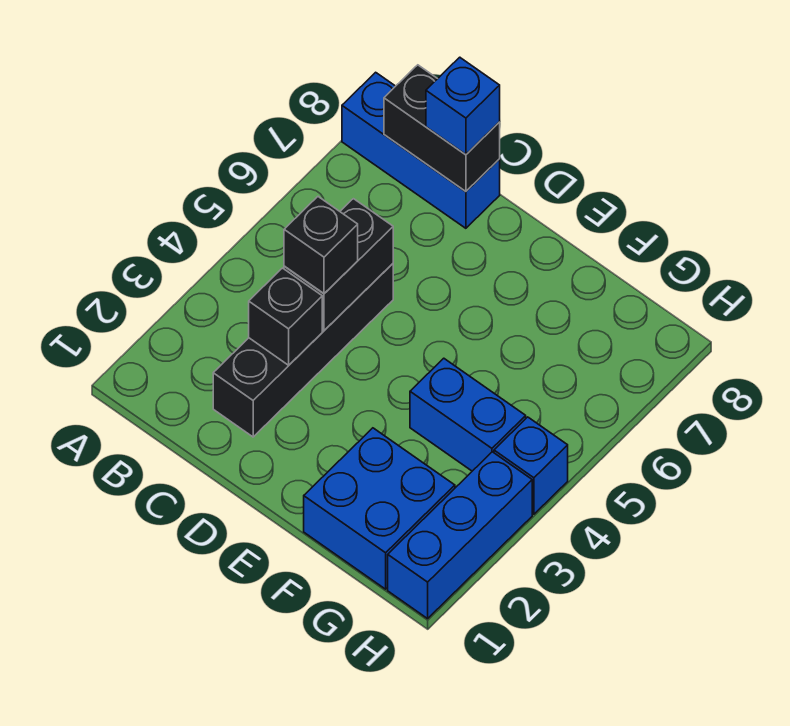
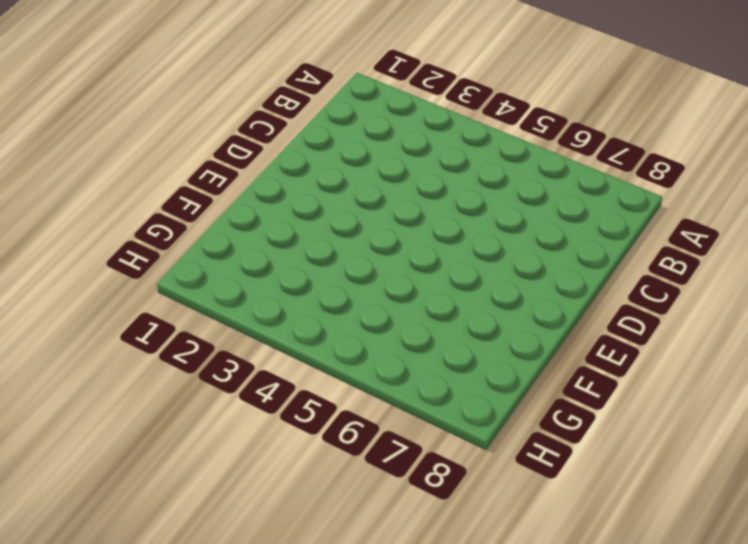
none -> blue brick A8:C8 level 1
none -> black brick C2:C5 level 1

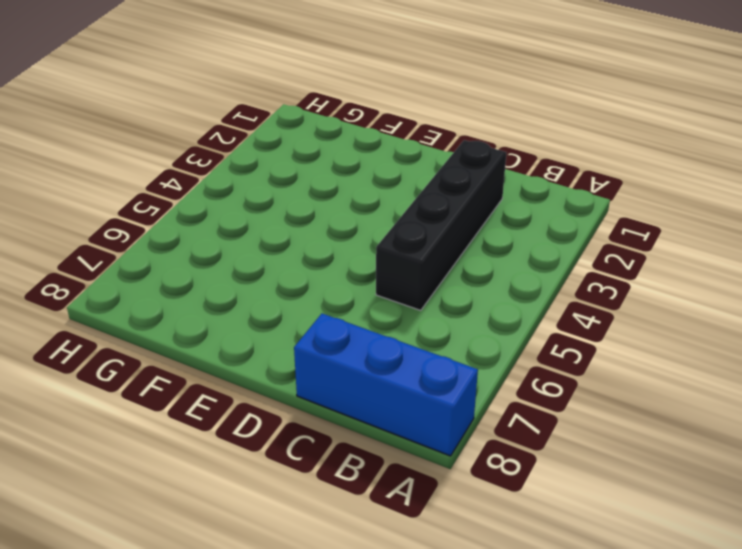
none -> blue brick F1:G2 level 1
none -> blue brick F4:G4 level 1

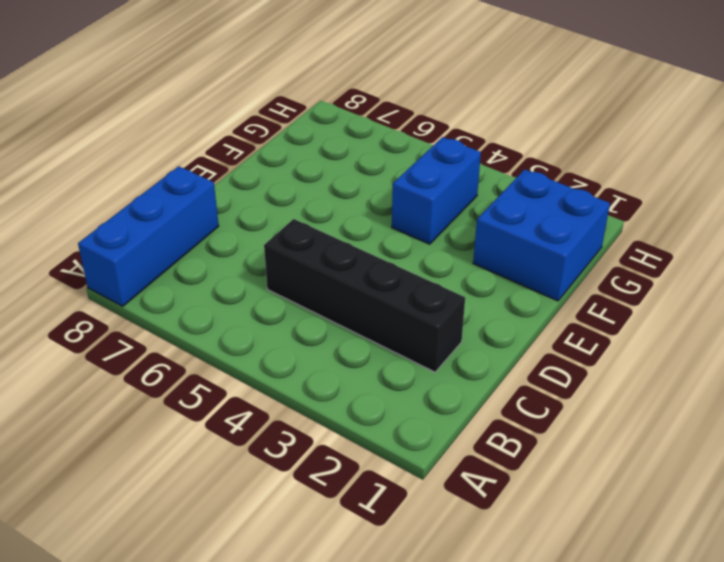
none -> blue brick H1:H3 level 1
none -> blue brick H4 level 1

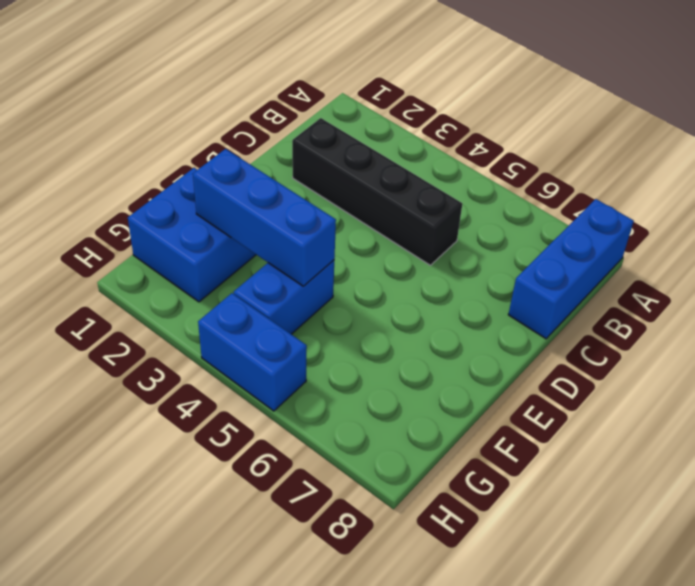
blue brick F2:F4 level 2 -> blue brick H1:H3 level 1
blue brick H4:H5 level 1 -> blue brick H4 level 1
none -> black brick B8:C8 level 2
none -> black brick C3 level 2

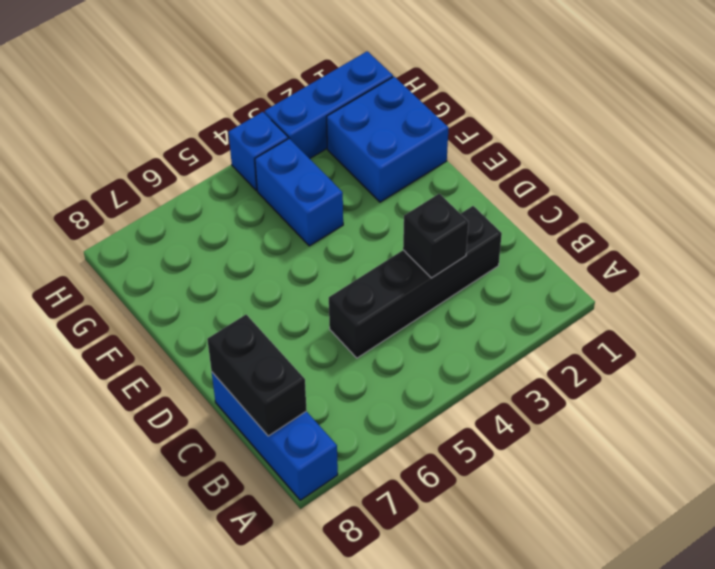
none -> black brick C4:C5 level 2
none -> black brick C4 level 3

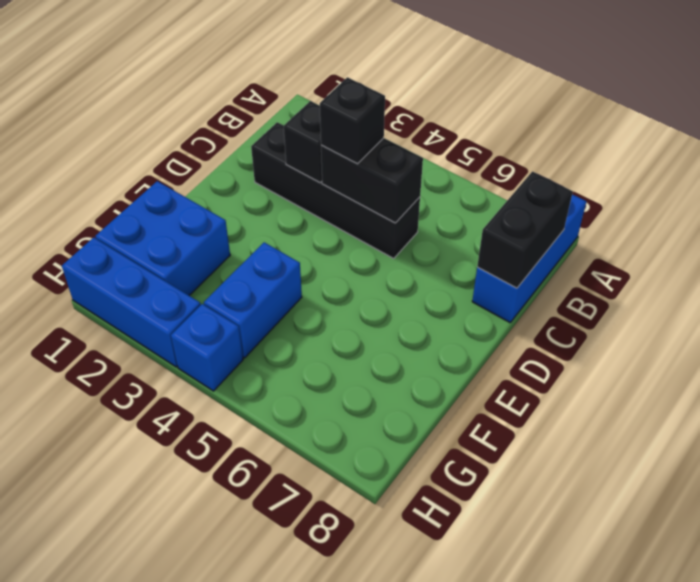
none -> blue brick C8 level 3

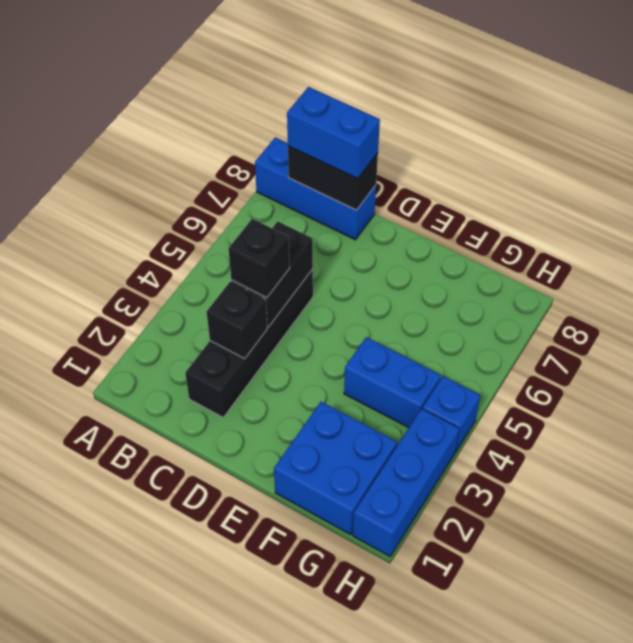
blue brick B8:C8 level 3 -> blue brick C8 level 3

